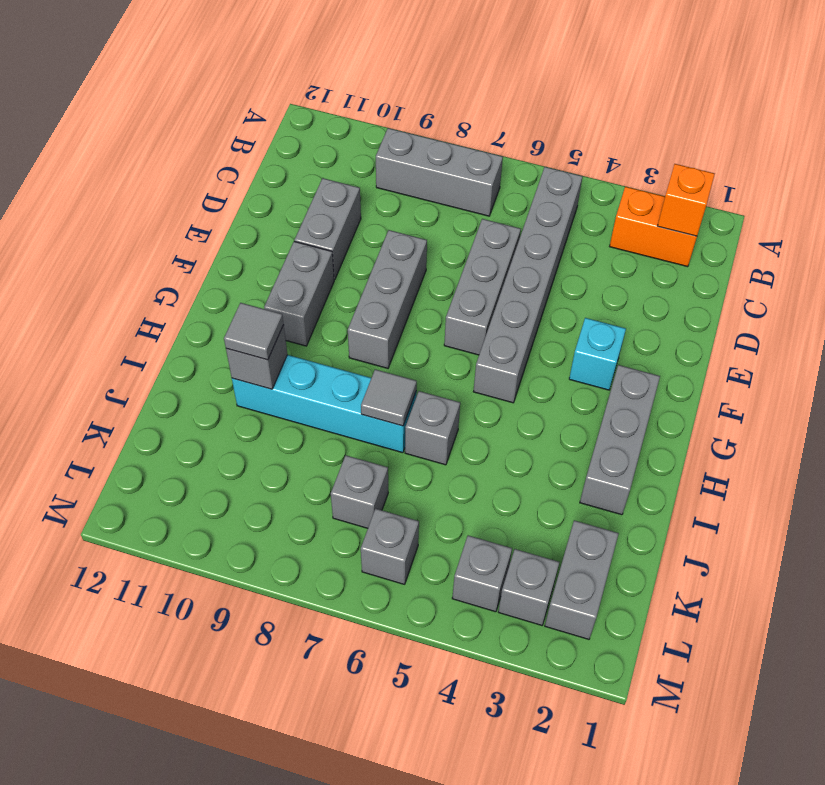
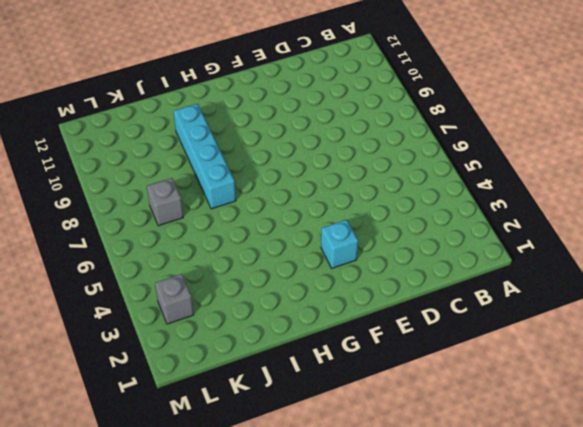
none -> orange brick B2:B3 level 1
none -> grey brick B5:G5 level 1
none -> grey brick B7:B9 level 1

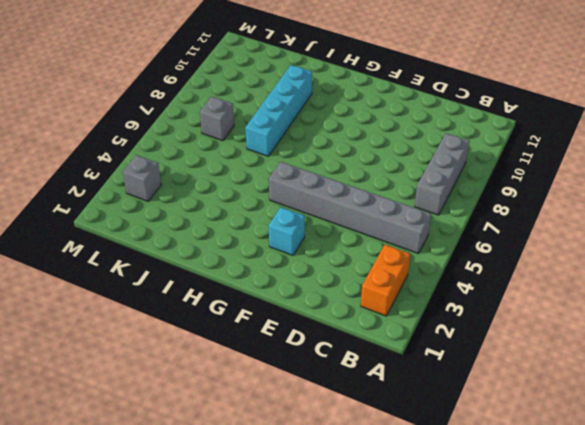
none -> grey brick D6:F6 level 1
none -> grey brick D10:E10 level 1
none -> grey brick E8:G8 level 1

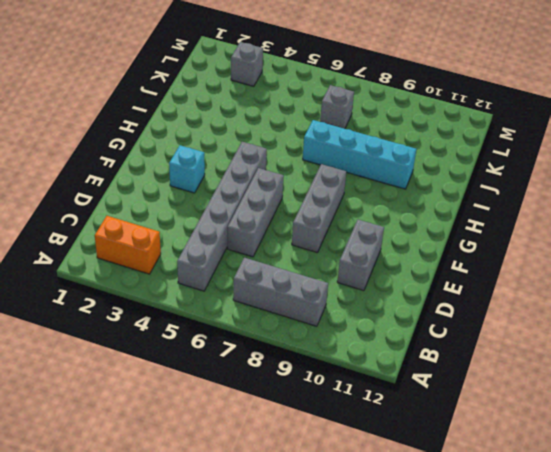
none -> grey brick F10:G10 level 1
none -> grey brick G2:I2 level 1
none -> grey brick I6 level 1

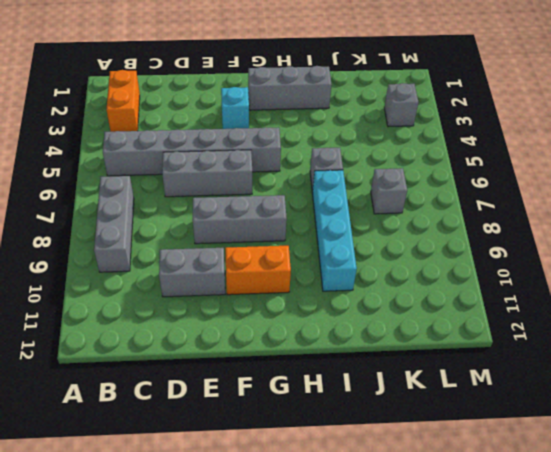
orange brick F10:G10 level 1 -> grey brick F10:G10 level 1
none -> grey brick K2:L2 level 1
none -> grey brick L4 level 1
none -> grey brick L6 level 1

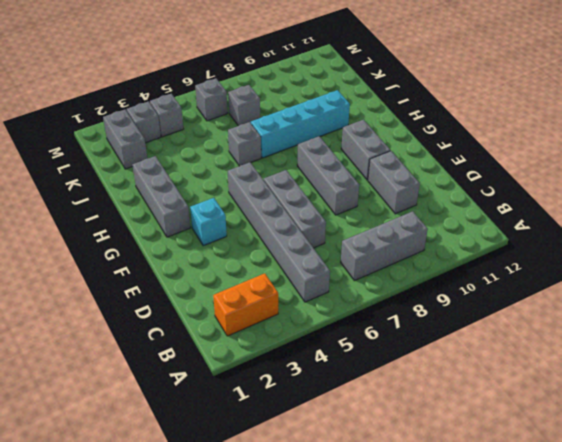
none -> orange brick B2 level 2
none -> grey tile I7 level 2
none -> grey brick I10 level 2

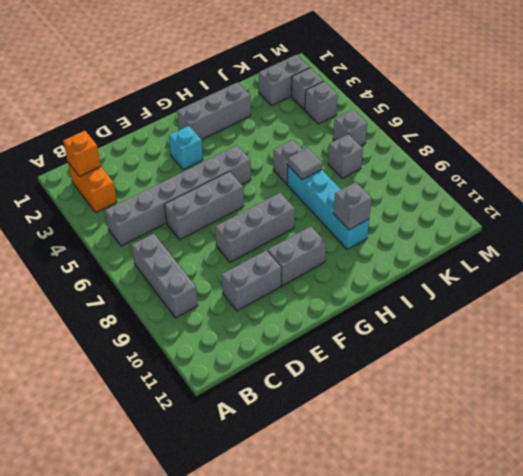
none -> grey tile I10 level 3

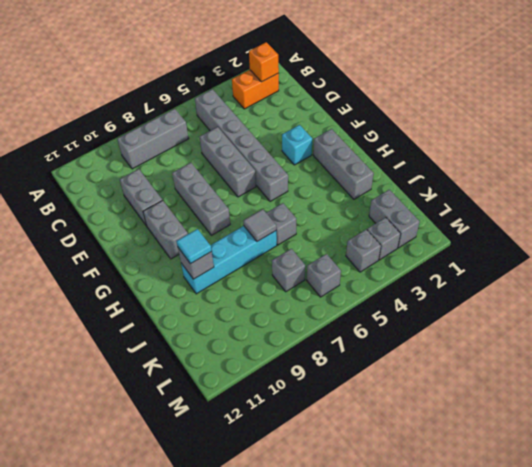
cyan tile I10 level 3 -> grey tile I10 level 3

